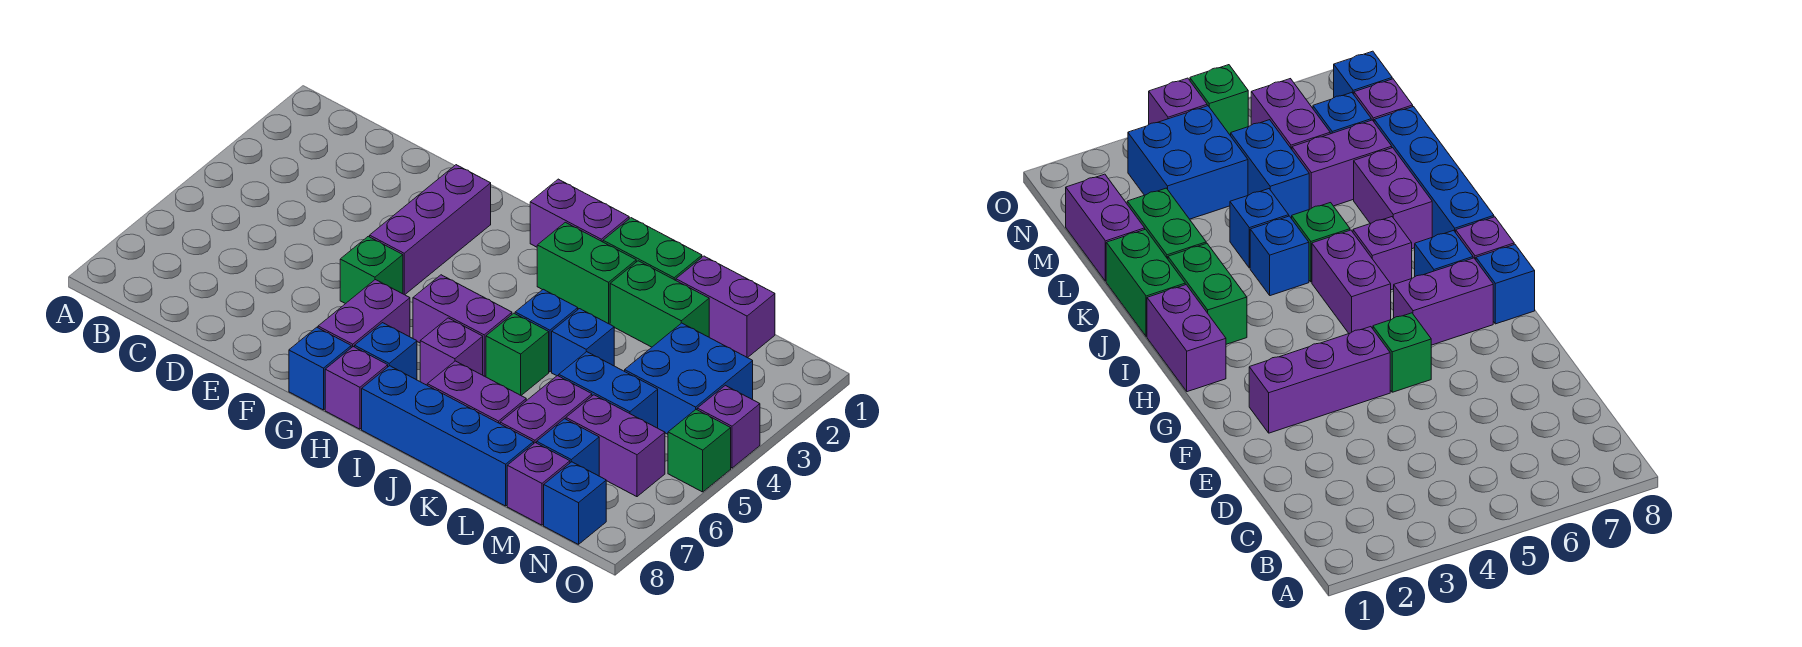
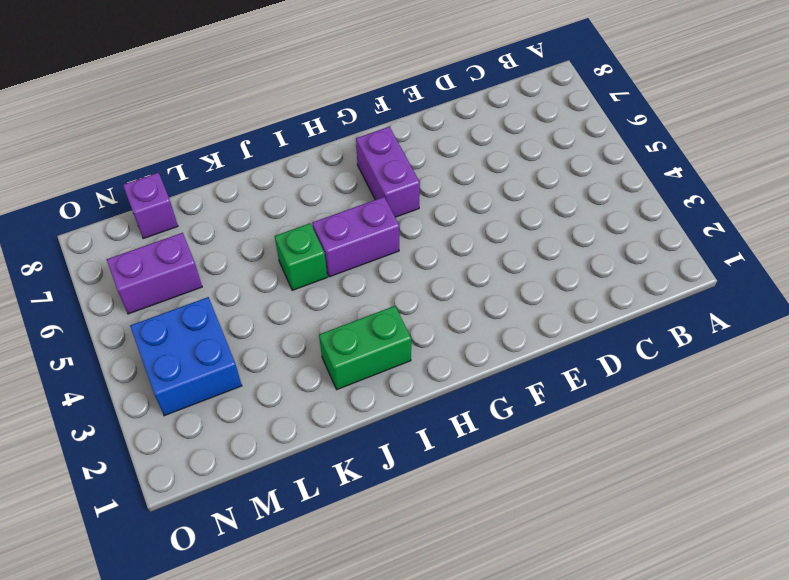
none -> purple brick F2:F4 level 1
none -> green brick F5 level 1
none -> blue brick G8 level 1

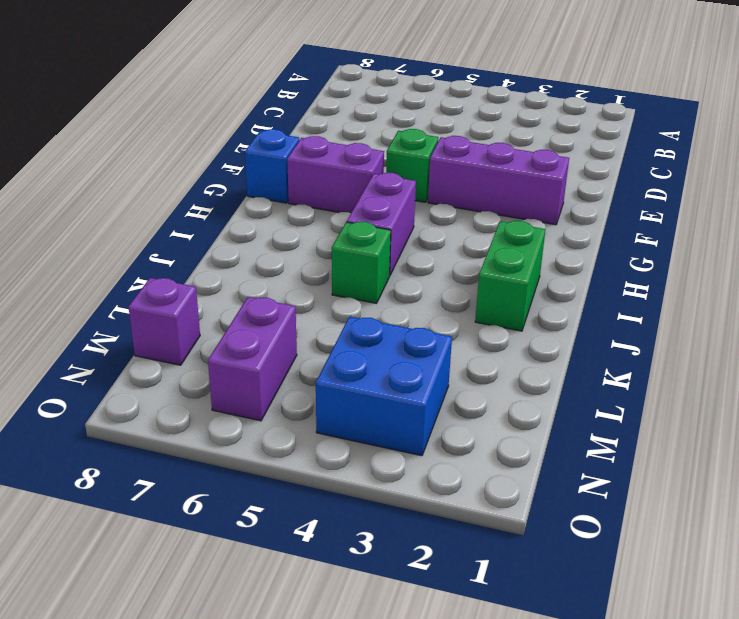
none -> purple brick H1:I1 level 1
none -> blue brick H7 level 1
none -> purple brick H8 level 1

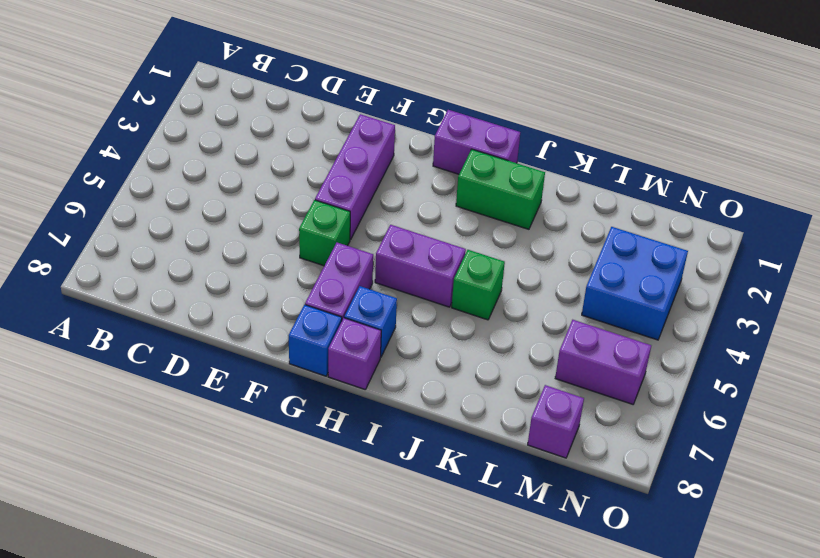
none -> purple brick I6 level 1
none -> blue brick I8:L8 level 1
none -> green brick J1:K1 level 1

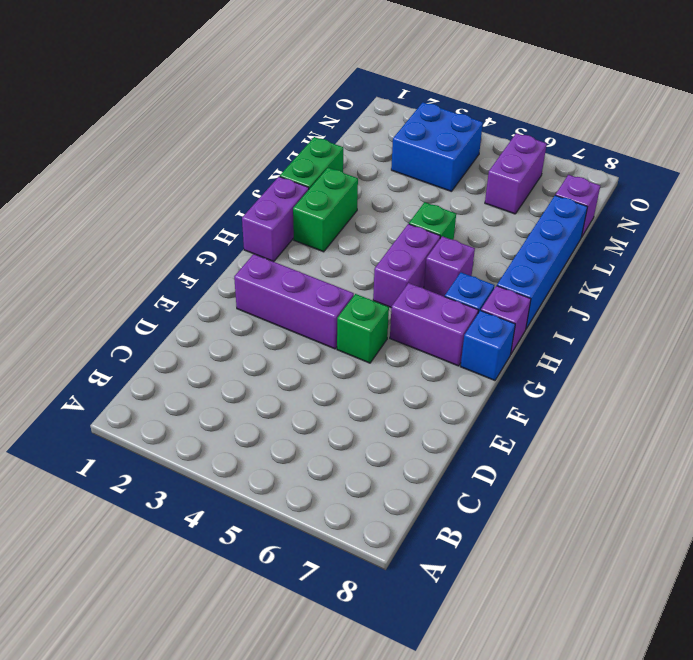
none -> blue brick J4 level 1
none -> purple brick J7:K7 level 1
none -> green brick K2:L2 level 1

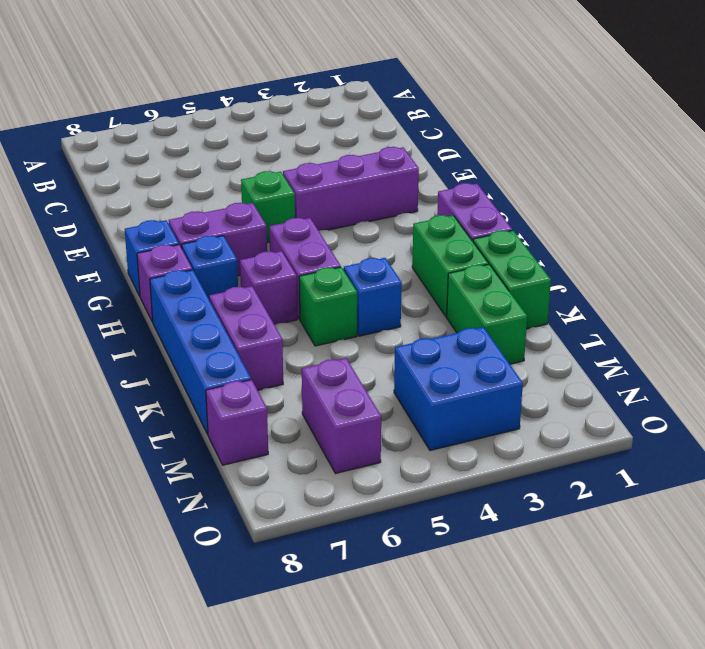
none -> blue brick K4 level 1
none -> purple brick L1:M1 level 1
none -> blue brick L5:M5 level 1

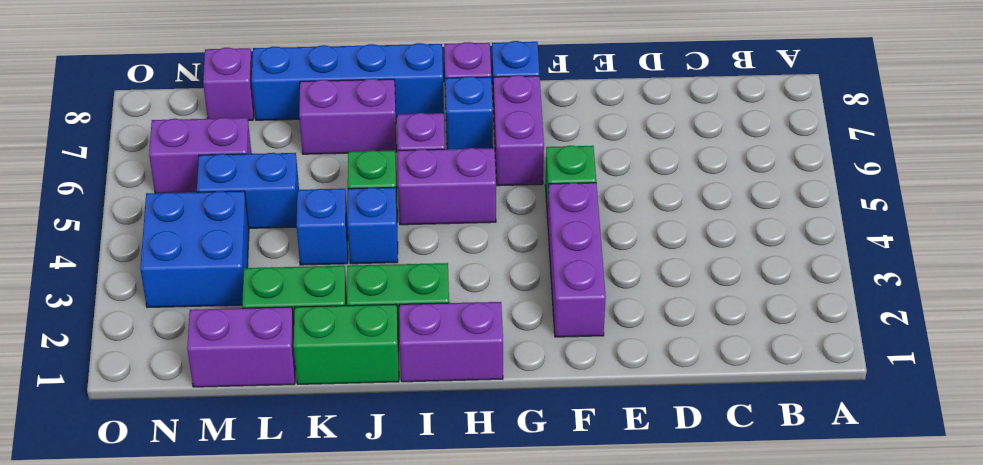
none -> purple brick L6:L7 level 1
none -> blue brick M7 level 1
none -> blue brick N8 level 1

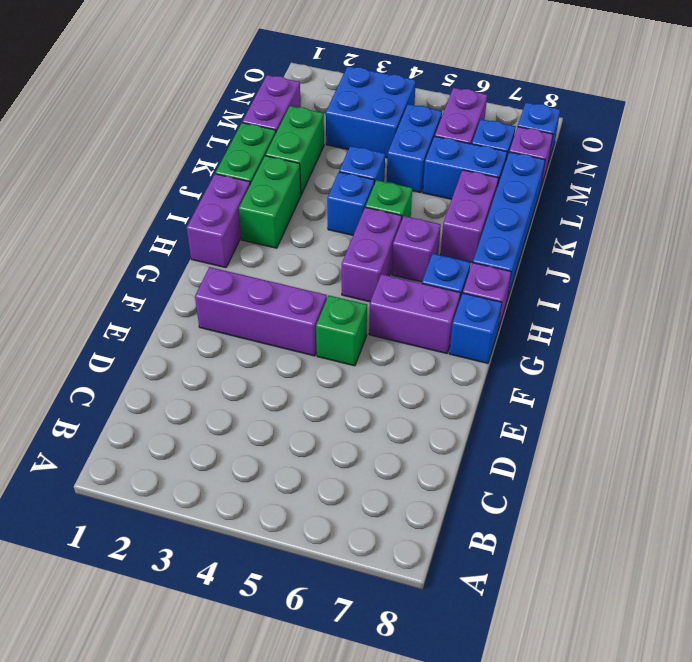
blue brick L6:L7 level 1 -> purple brick L6:L7 level 1
none -> purple brick O4 level 1
none -> green brick O5 level 1

